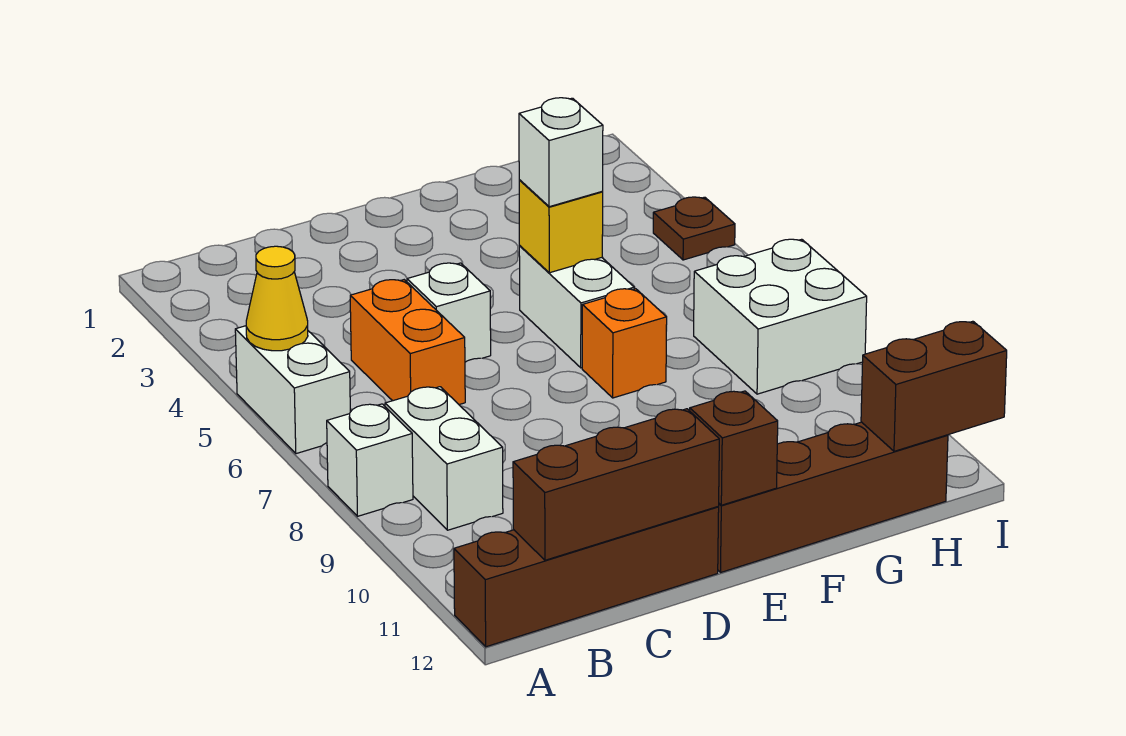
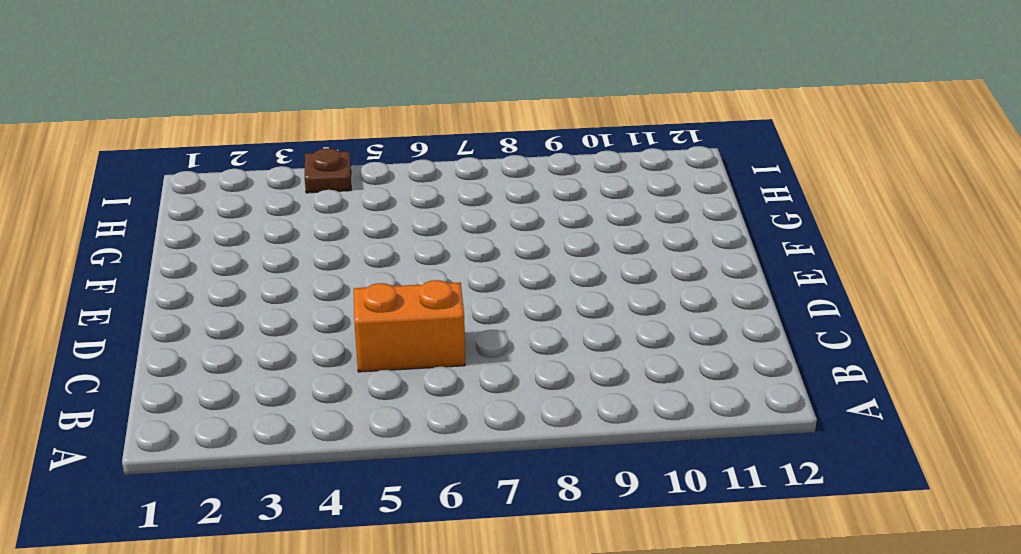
none -> white brick A5:A6 level 1
none -> white brick A8 level 1
none -> brown brick A12:D12 level 1

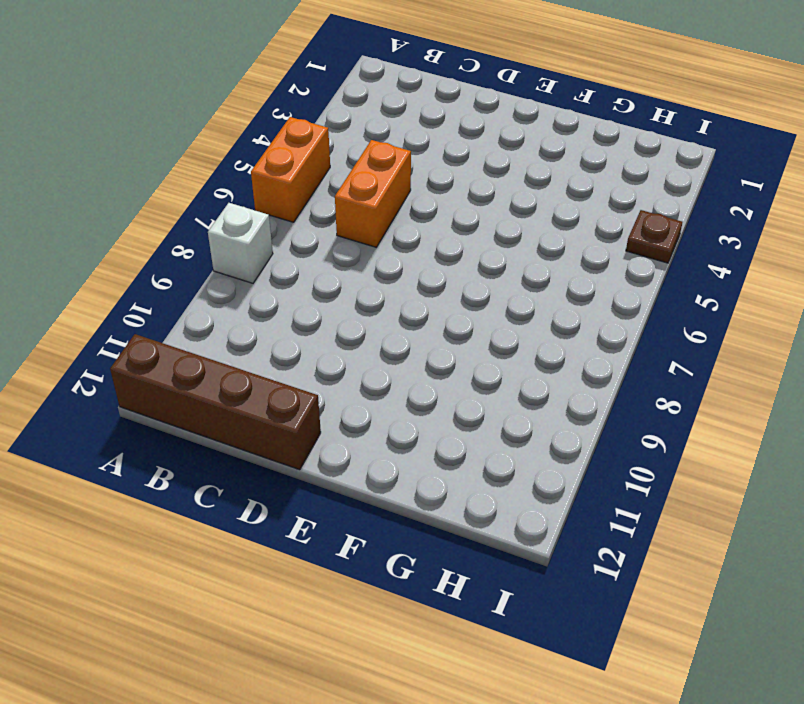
orange brick A5:A6 level 1 -> white brick A5:A6 level 1
none -> white brick B8:B9 level 1
none -> white brick D5 level 1
none -> brown brick E12:H12 level 1

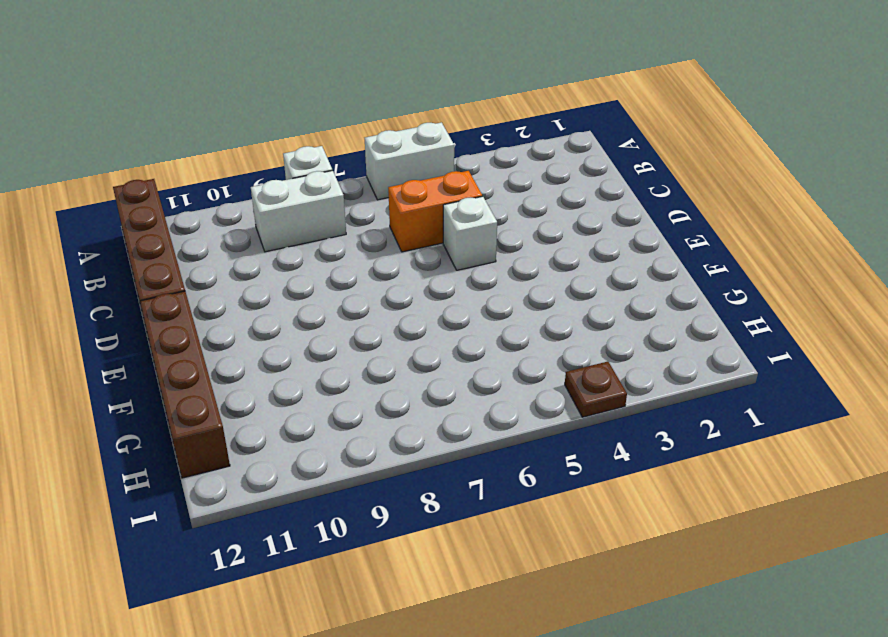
none -> white brick F5:F6 level 1
none -> orange brick F7 level 1
none -> white brick H7:I8 level 1

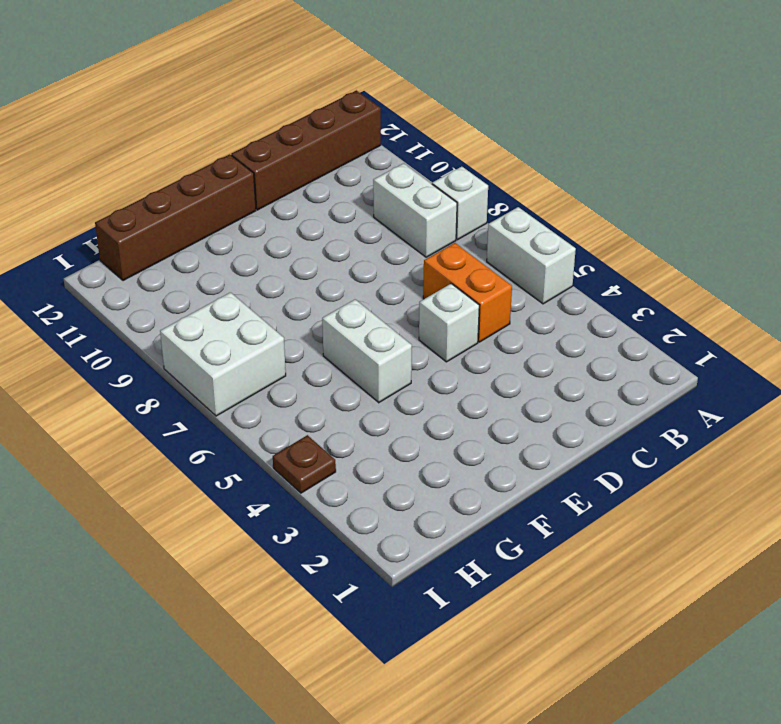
none -> orange brick F7 level 1
none -> yellow cone A5 level 2
none -> brown brick B12:D12 level 2

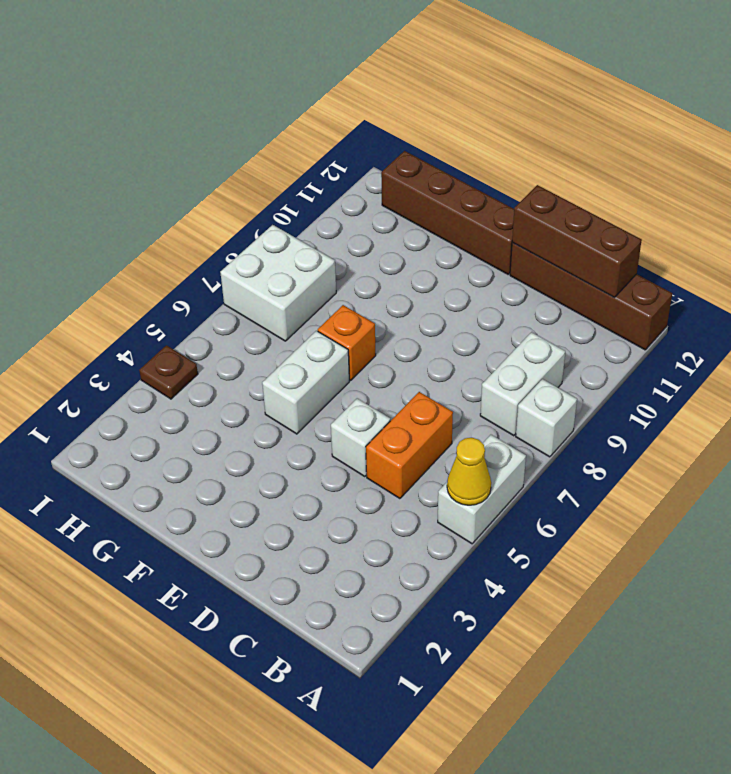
none -> brown brick E12 level 2
none -> yellow brick F5 level 2
none -> brown brick H12:I12 level 2

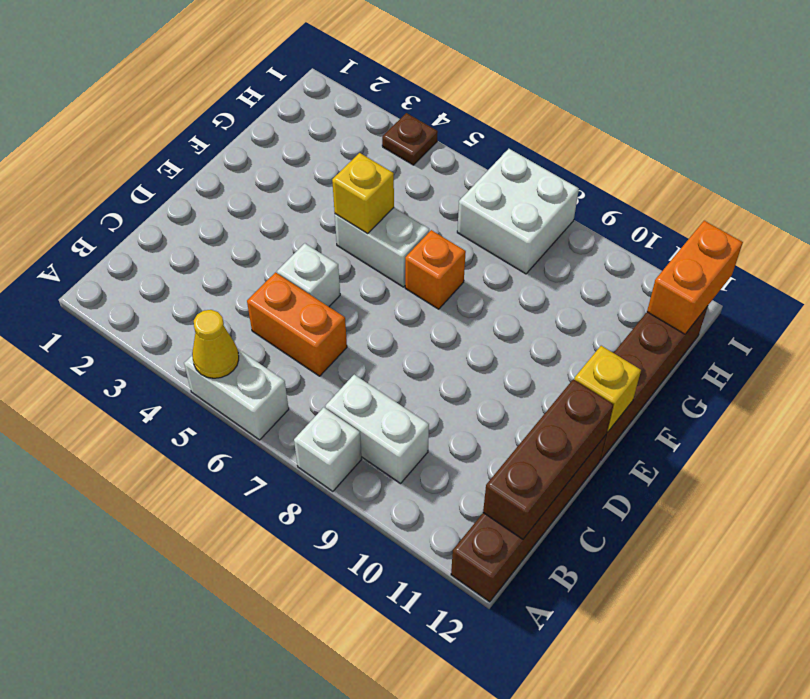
yellow brick E12 level 2 -> brown brick E12 level 2
orange brick H12:I12 level 2 -> brown brick H12:I12 level 2
none -> white brick F5 level 3

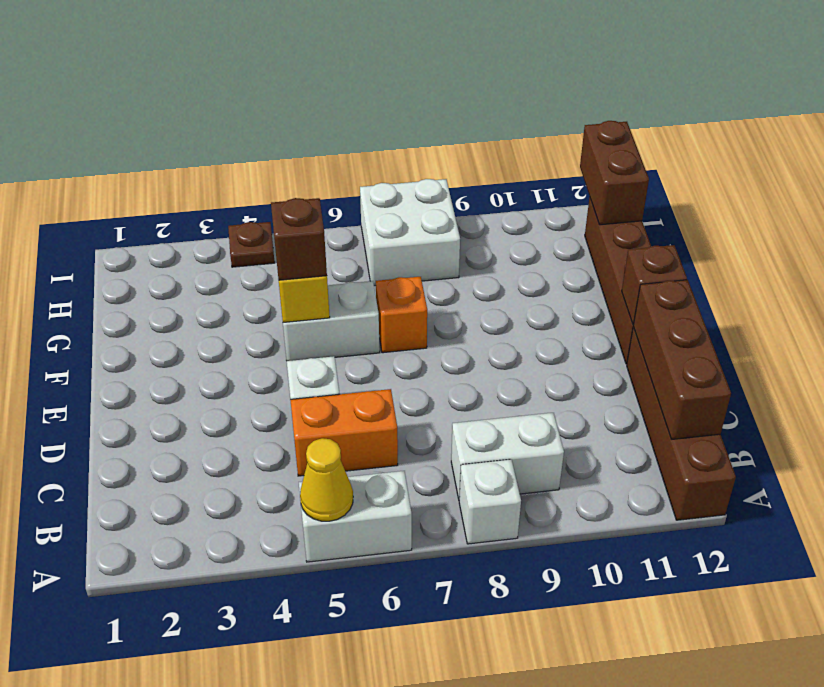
brown brick F5 level 3 -> white brick F5 level 3

